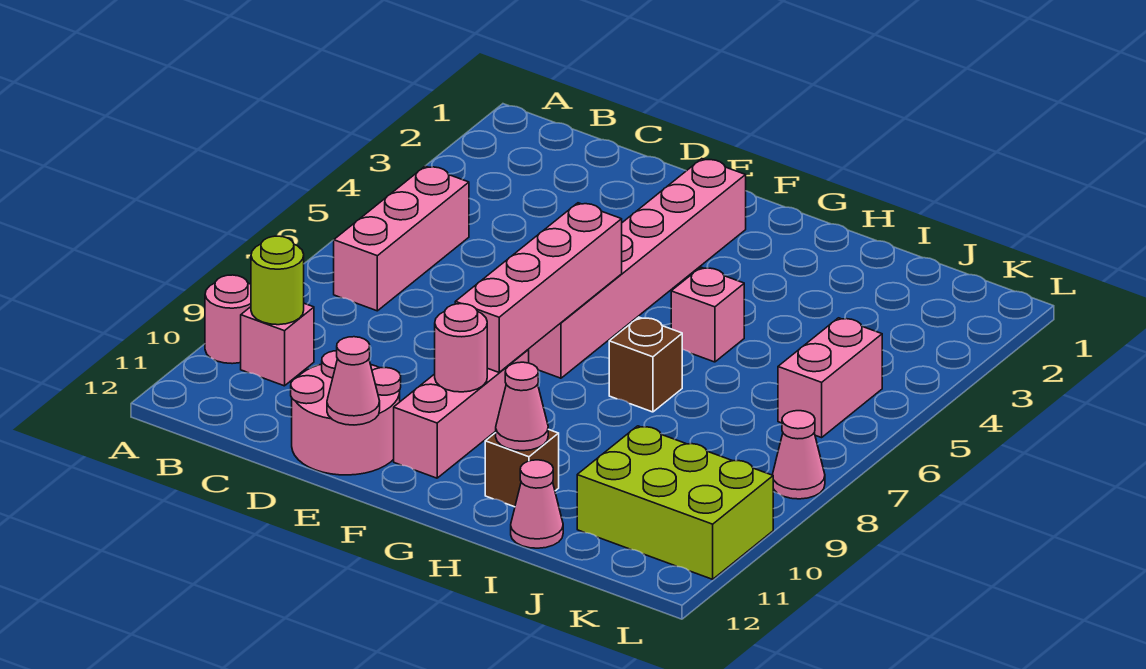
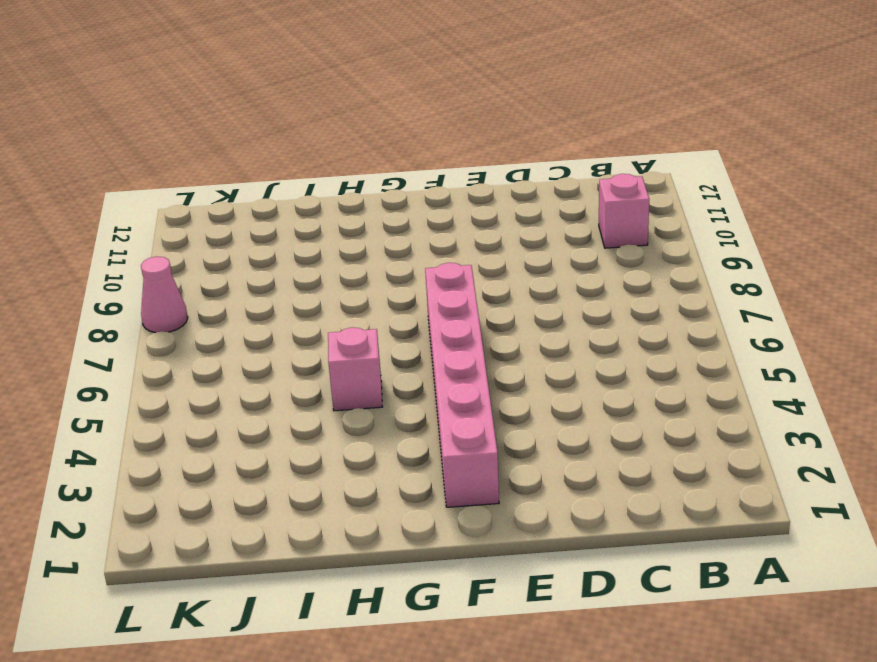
none -> pink round brick A10 level 1
none -> pink brick B5:B7 level 1
none -> pink round brick D11:E12 level 1

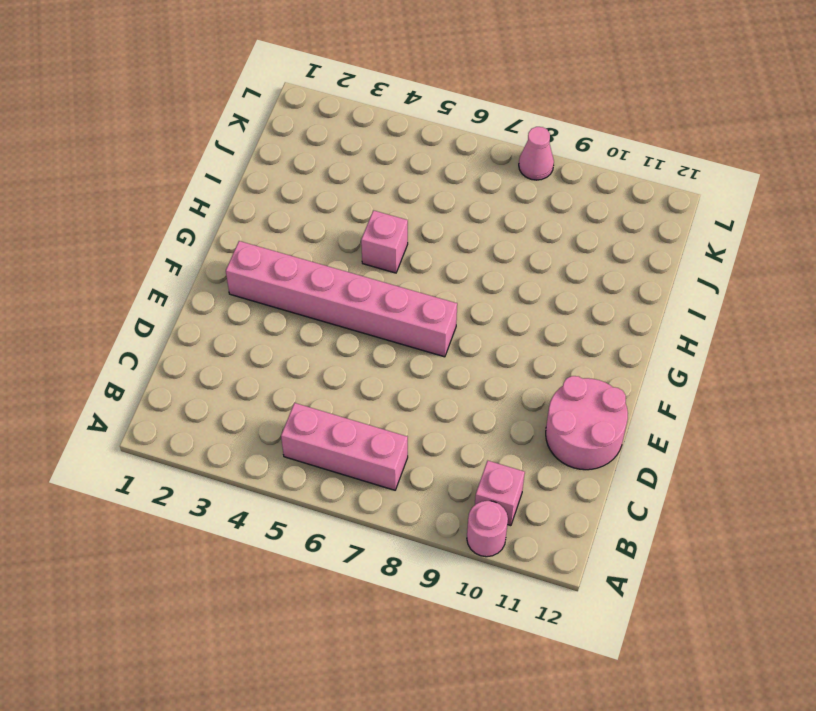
none -> pink brick F9:F11 level 1
none -> brown brick H7 level 1
none -> brown brick H11 level 1

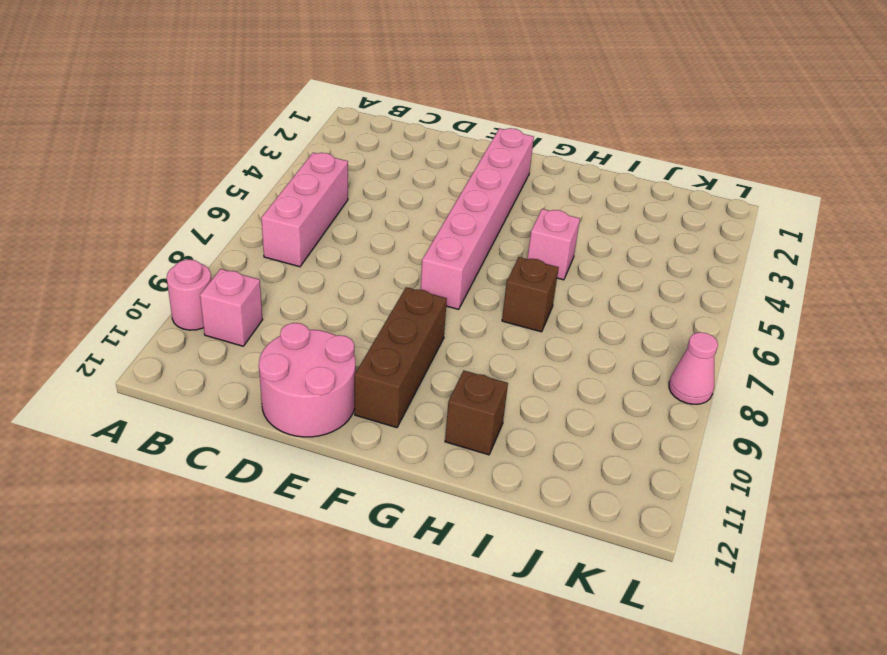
brown brick F9:F11 level 1 -> pink brick F9:F11 level 1
none -> pink cone I12 level 1
none -> lime brick J10:L11 level 1
none -> pink brick K5:K6 level 1

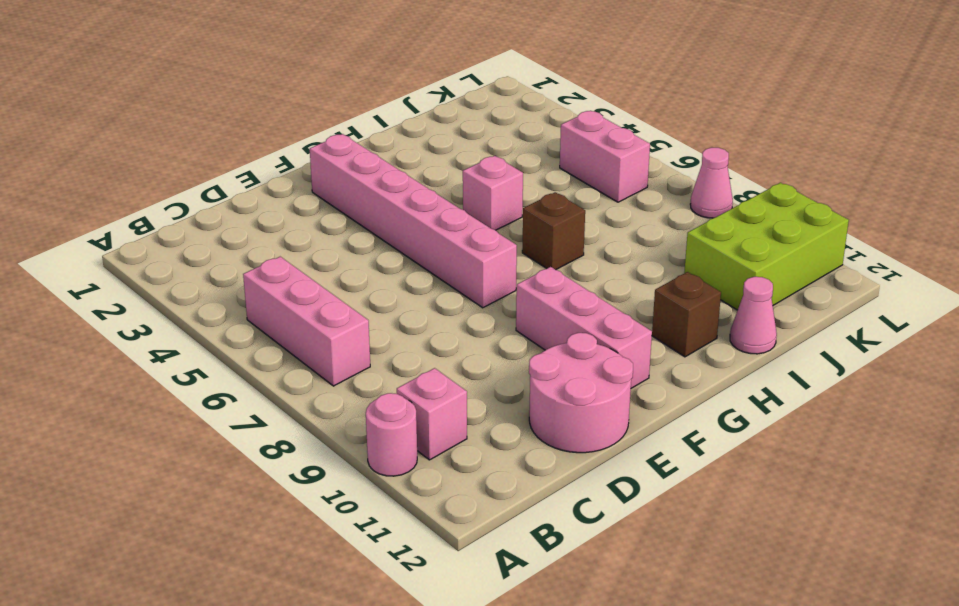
none -> lime round brick B10 level 2
none -> pink cone E12 level 2
none -> pink brick F6:F9 level 2

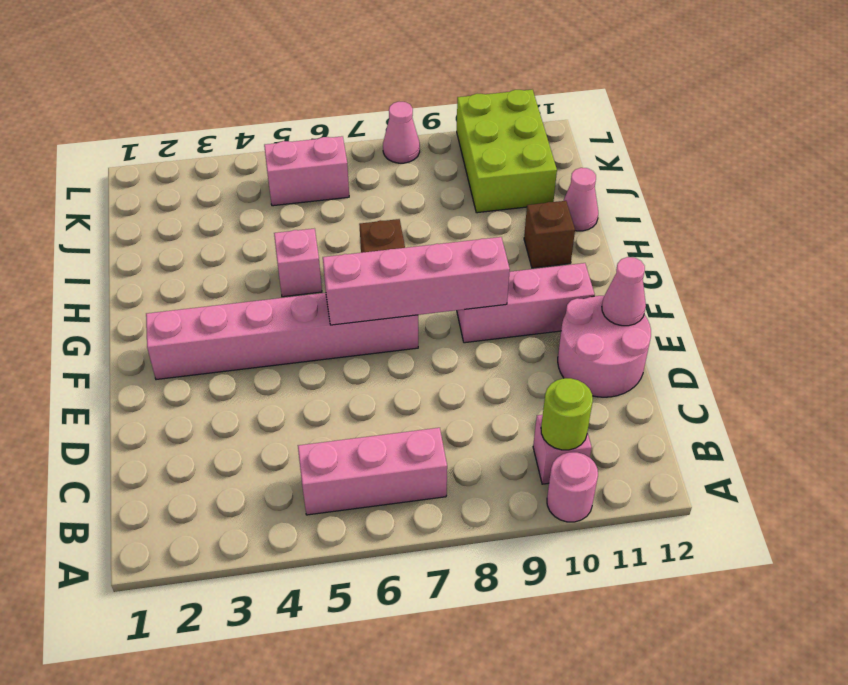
none -> pink round brick F10 level 2
none -> pink cone H11 level 2

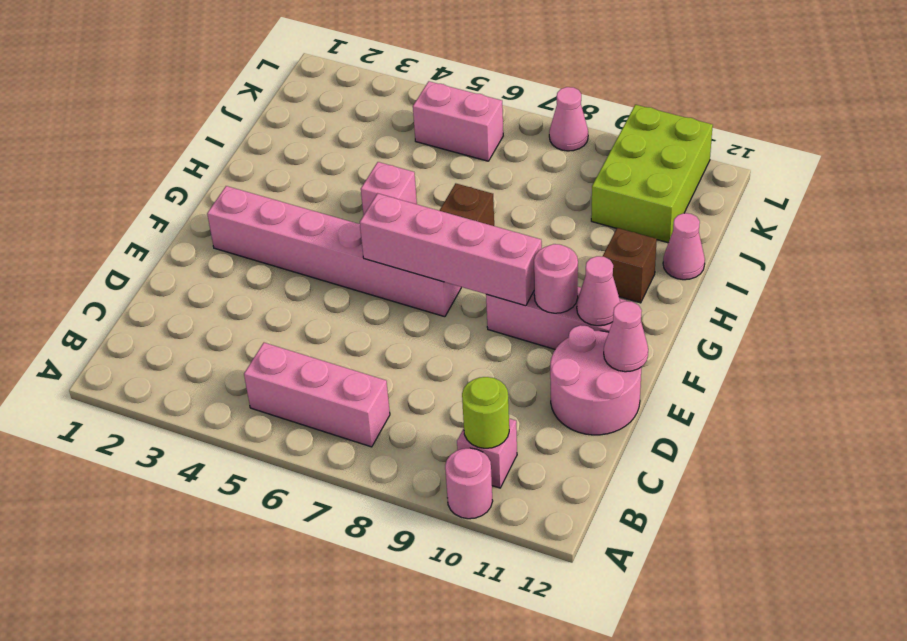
pink cone F11 level 2 -> pink cone H11 level 2

